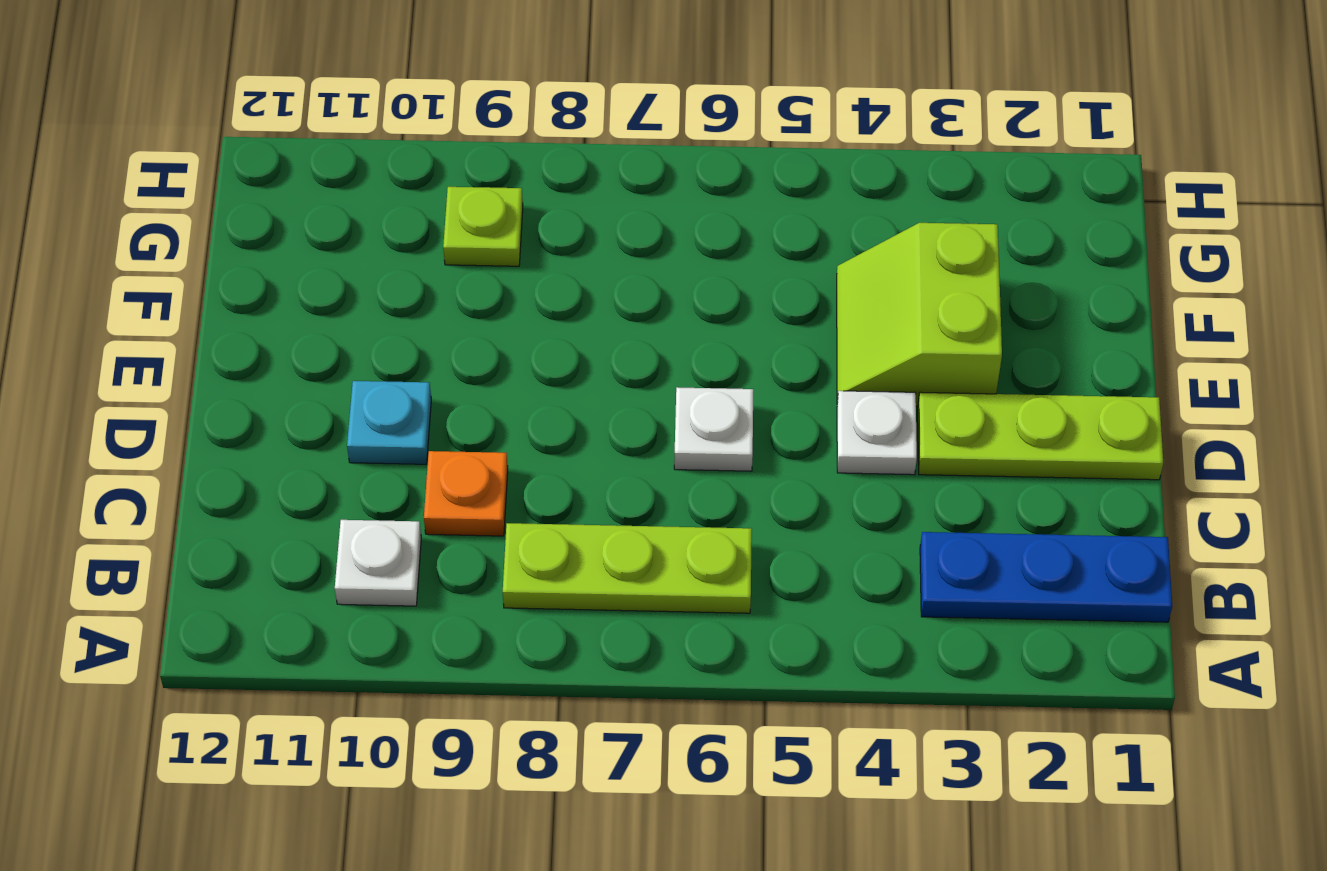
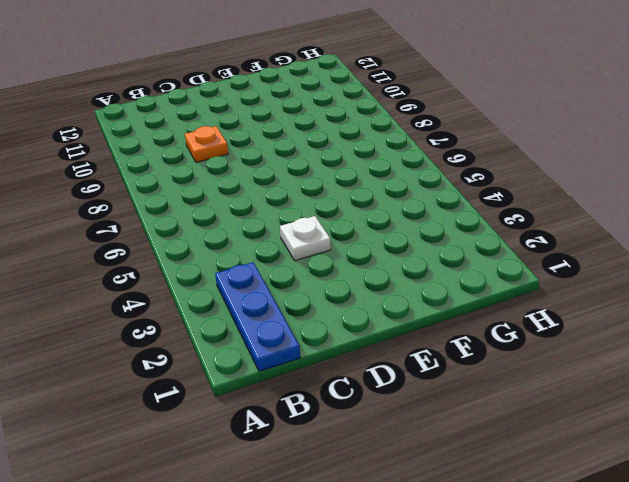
none -> lime plate B6:B8 level 1
none -> white plate B10 level 1

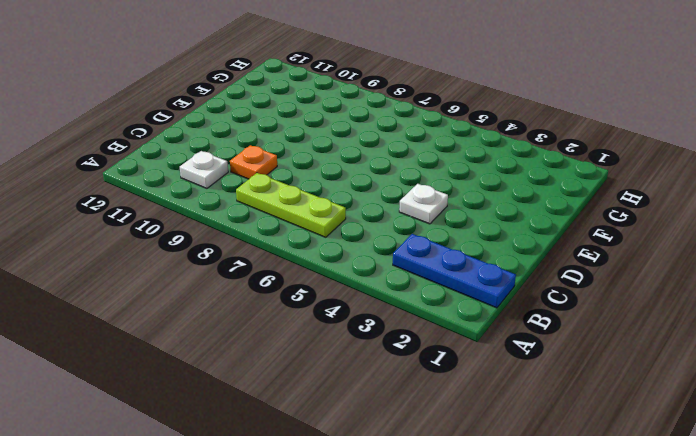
none -> lime plate D1:D3 level 1
none -> white plate D6 level 1

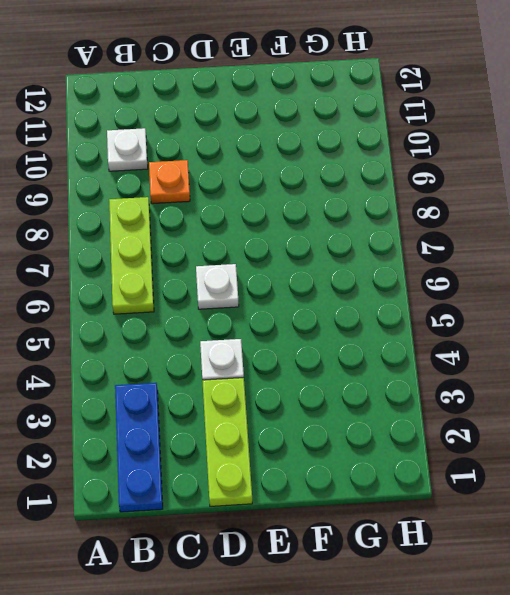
none -> cyan plate D10 level 1
none -> lime slope E3:F4 level 1 top 3

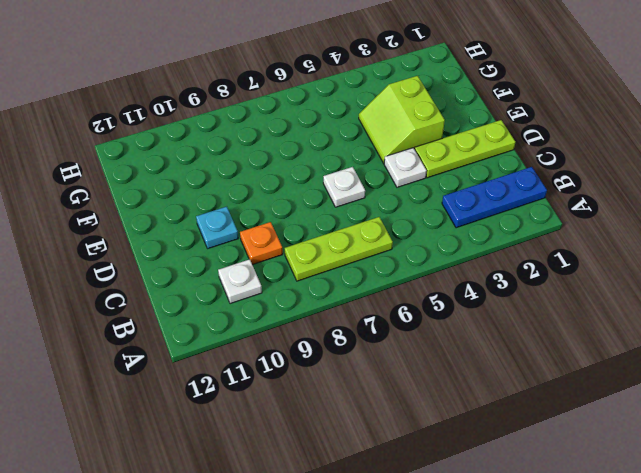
none -> lime plate G9 level 1

